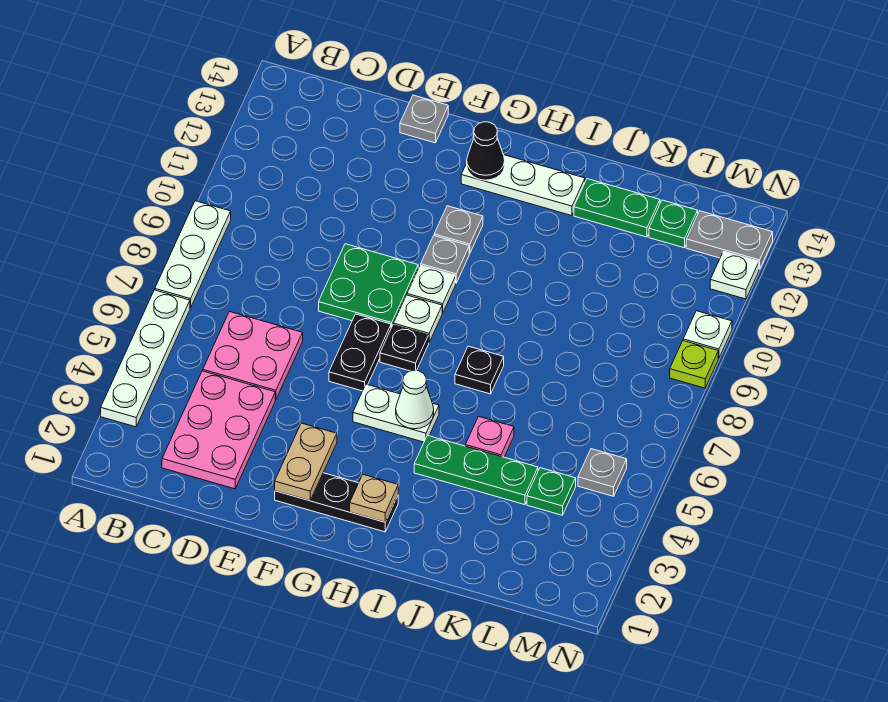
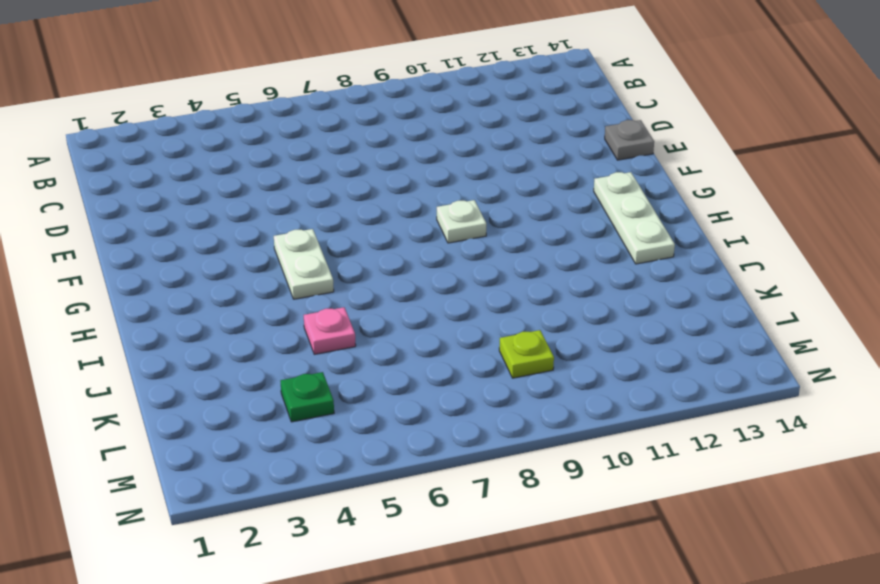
lime plate L9 level 1 -> lime plate N9 level 1
none -> white plate A3:A6 level 1
none -> white plate A7:A9 level 1
none -> pink plate C2:D4 level 1
none -> pink plate C5:D6 level 1

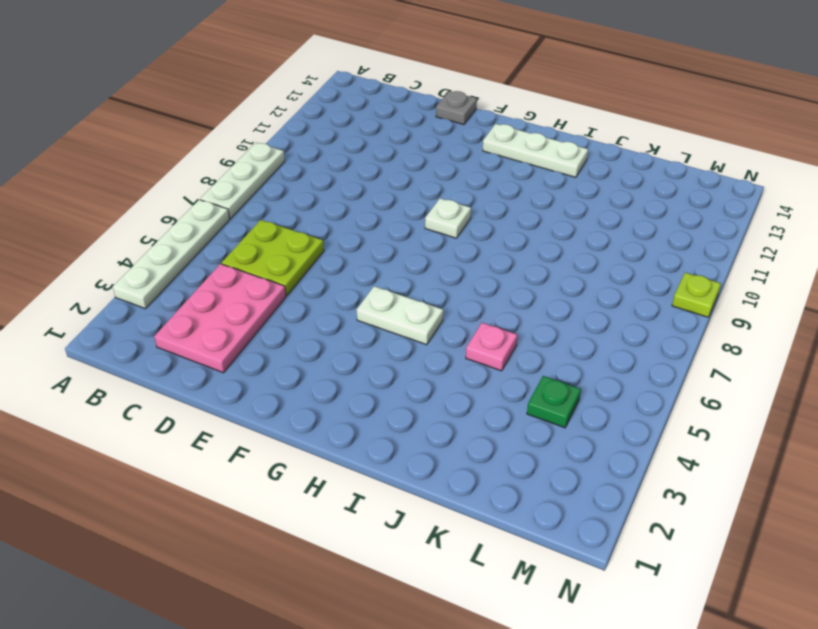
lime plate C5:D6 level 1 -> pink plate C5:D6 level 1
none -> green plate E8:F9 level 1
none -> black plate F2:H2 level 1
none -> black plate F6:F7 level 1
none -> black plate G7 level 1

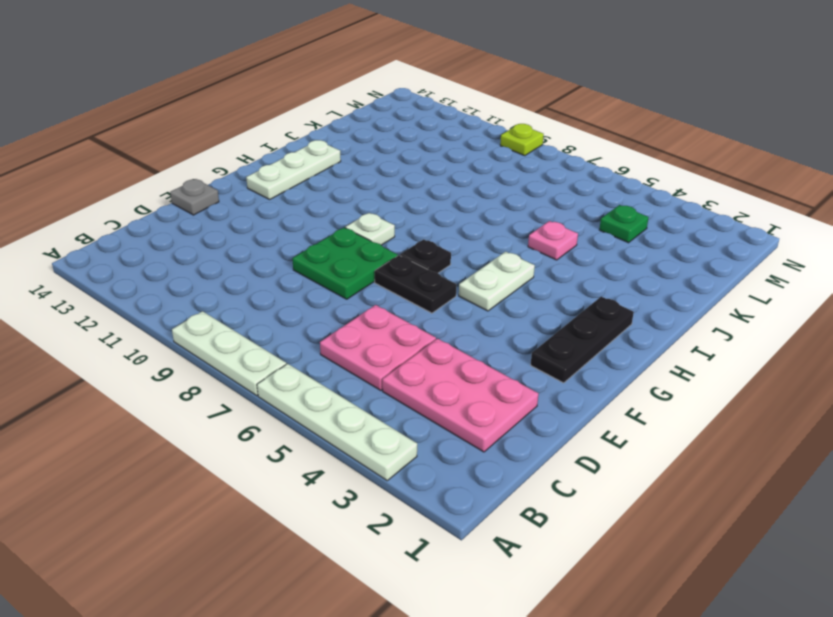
none -> white plate G8 level 1
none -> grey plate G10 level 1
none -> grey plate G11 level 1
none -> green plate I4:K4 level 1

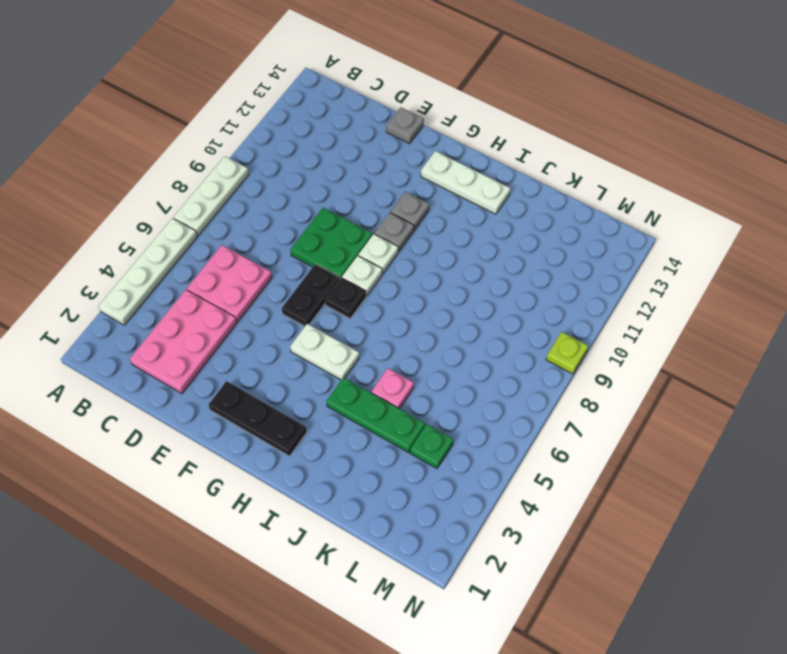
none -> black plate I7 level 1
none -> green plate J13:K13 level 1
none -> green plate L13 level 1
none -> grey plate M5 level 1

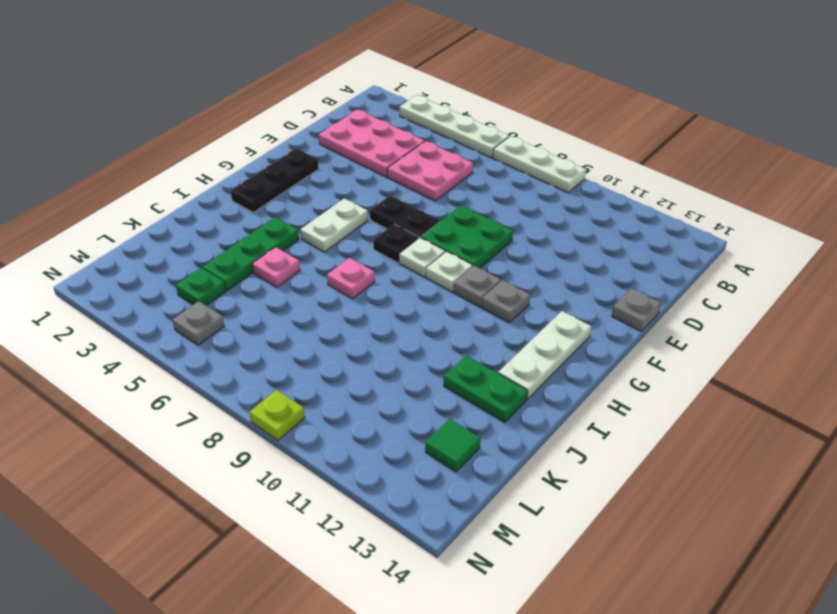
pink plate I7 level 1 -> black plate I7 level 1
green plate J12:J13 level 1 -> green plate J13:K13 level 1
green tile L13 level 1 -> green plate L13 level 1
none -> grey plate M13:N13 level 1
none -> white plate N10 level 1
none -> white plate N12 level 1
none -> tan plate F2:F3 level 2

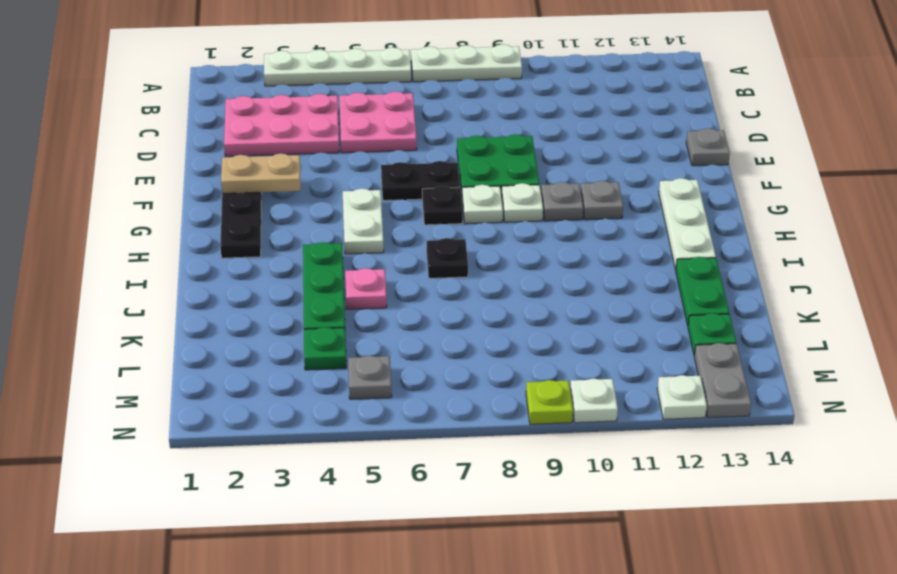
none -> black cone G13 level 2
none -> tan plate H2 level 2
none -> white cone H5 level 2

